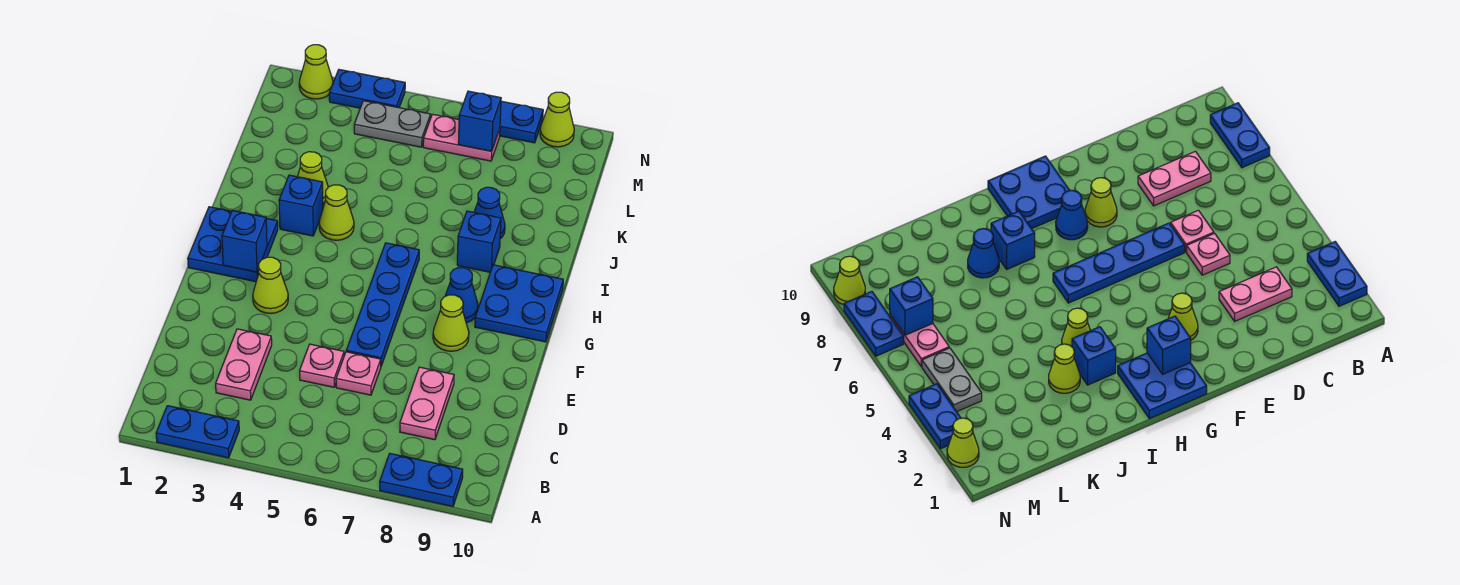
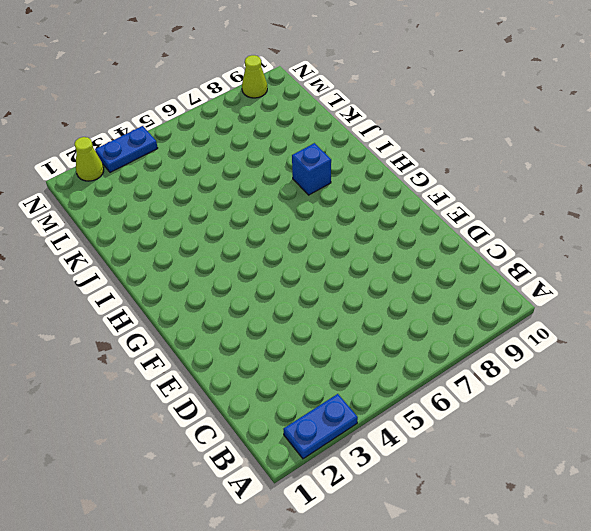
none -> blue plate A8:A9 level 1
none -> pink plate C3:D3 level 1
none -> pink plate C8:D8 level 1

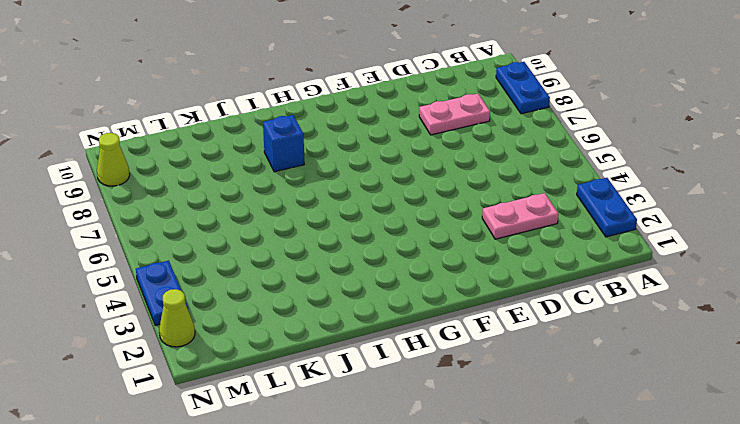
none -> pink plate D5 level 1
none -> pink plate D6 level 1
none -> blue plate E6:H6 level 1

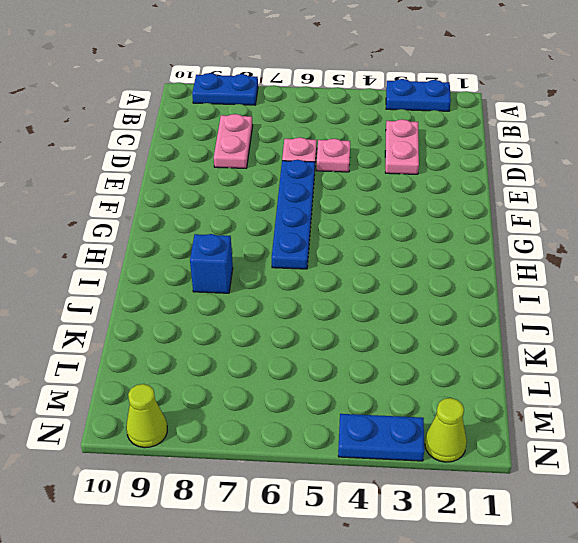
none -> lime cone F3 level 1
none -> lime cone F8 level 1
none -> blue plate G1:H2 level 1

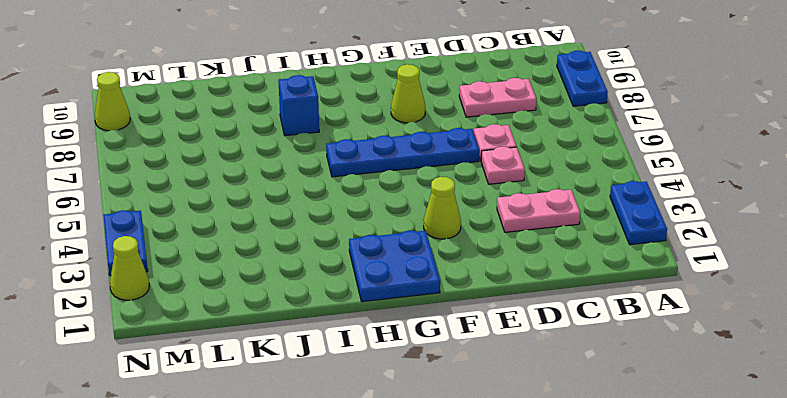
none -> blue cone G8 level 1
none -> blue plate G9:H10 level 1
none -> blue brick I3 level 1

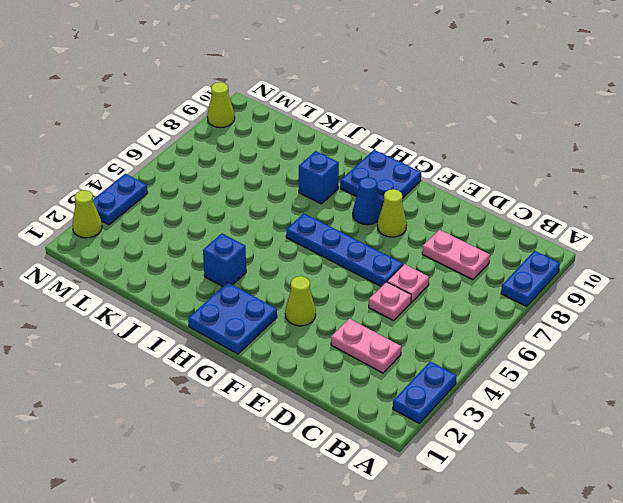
none -> lime cone I4 level 1
none -> lime cone J3 level 1
none -> blue cone J8 level 1

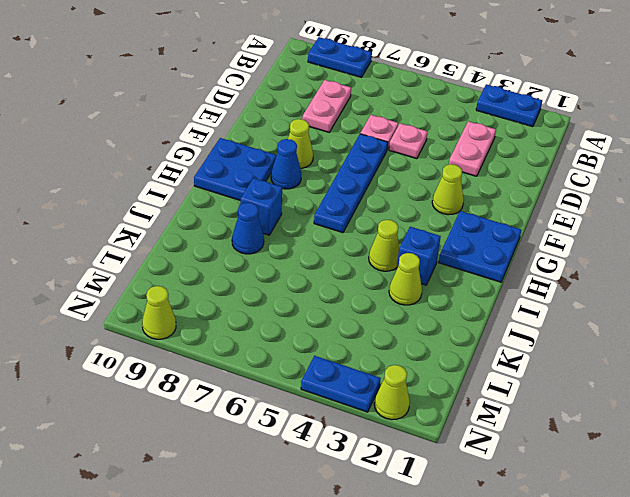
none -> grey plate M4:M5 level 1
none -> pink plate M6:M7 level 1
none -> blue plate N7:N8 level 1

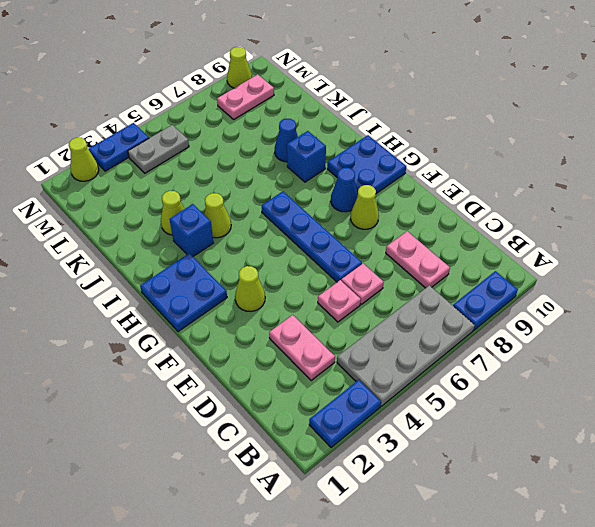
grey plate A4:B7 level 1 -> none
pink plate M8:M9 level 1 -> pink plate M6:M7 level 1
none -> blue plate N7:N8 level 1
none -> blue brick G2 level 2
none -> blue brick M7 level 2

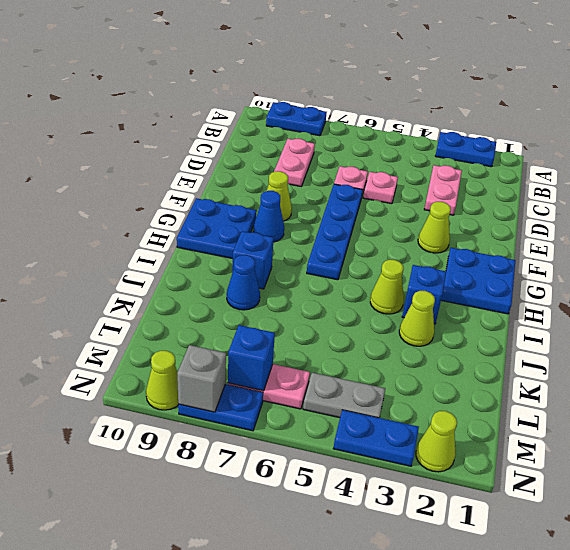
grey brick N8 level 2 -> none
none -> blue brick G2 level 2

